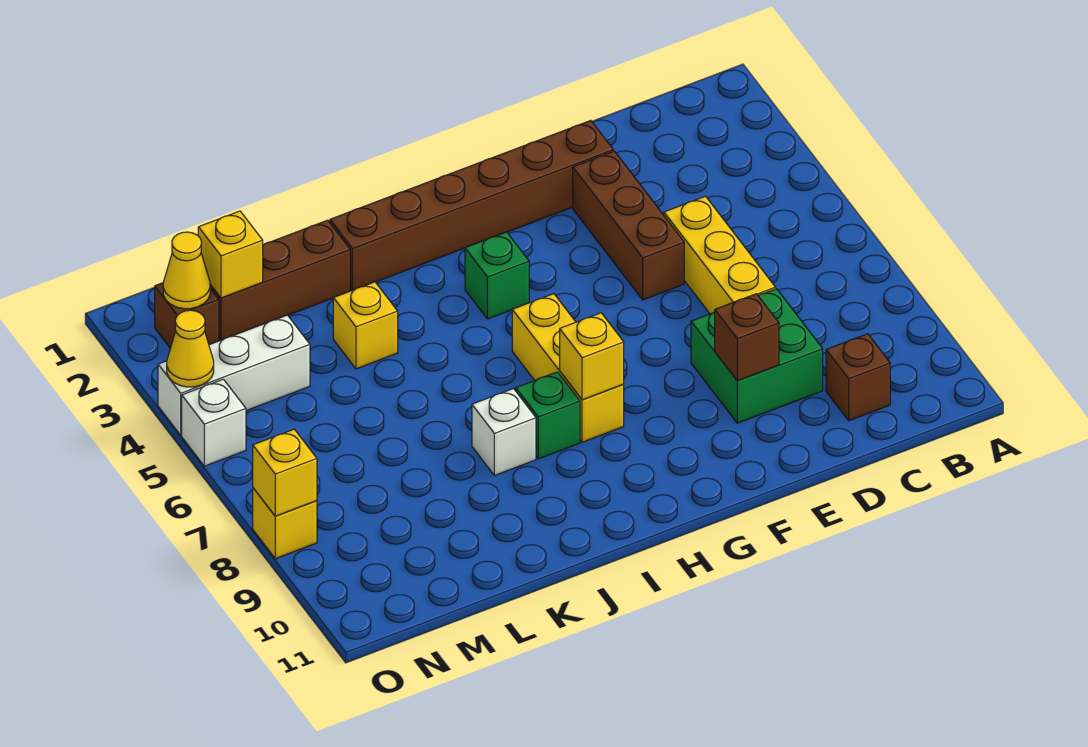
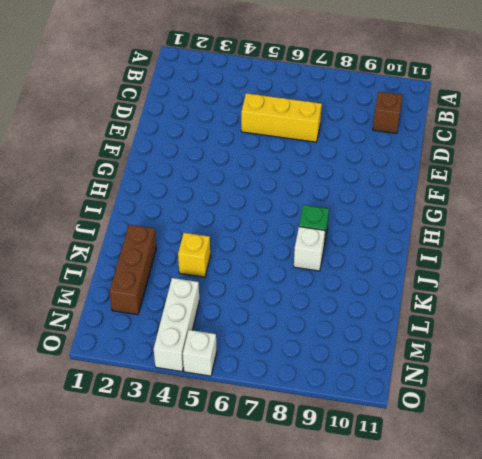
none -> green brick D8:E9 level 1
none -> brown brick E2:J2 level 1
none -> brown brick E3:E5 level 1

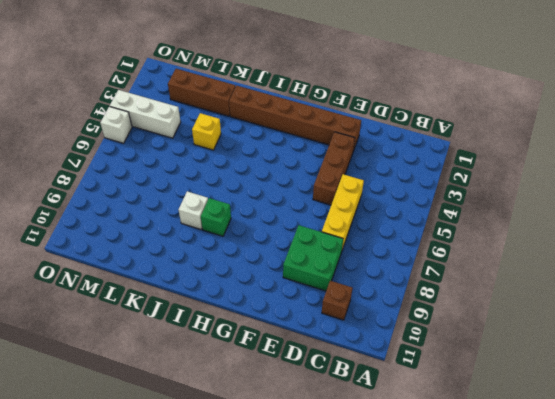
none -> green brick H4 level 1
none -> yellow brick H6:H8 level 1
none -> brown brick N2 level 1

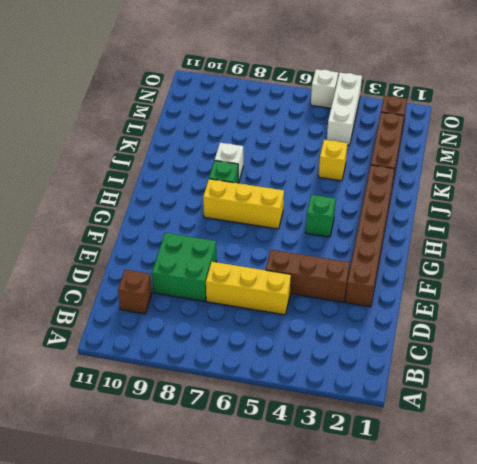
none -> yellow brick O8 level 1
none -> brown brick E9 level 2
none -> yellow brick H8 level 2

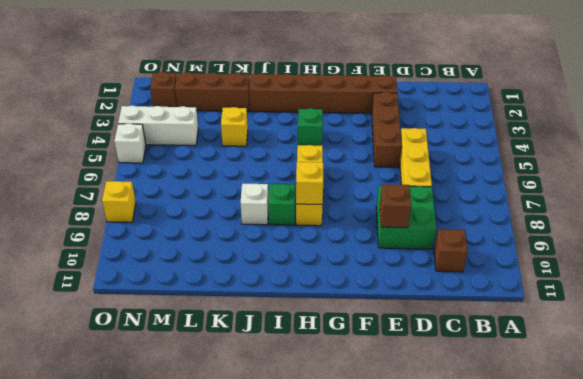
none -> yellow brick M2 level 2
none -> yellow cone N2 level 2
none -> yellow cone O4 level 2

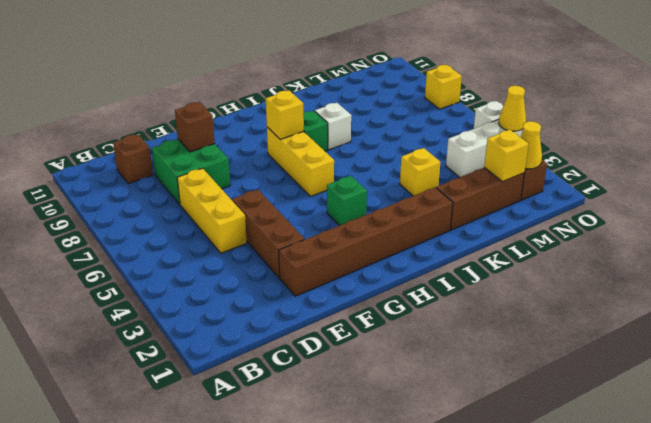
none -> yellow brick O8 level 2

